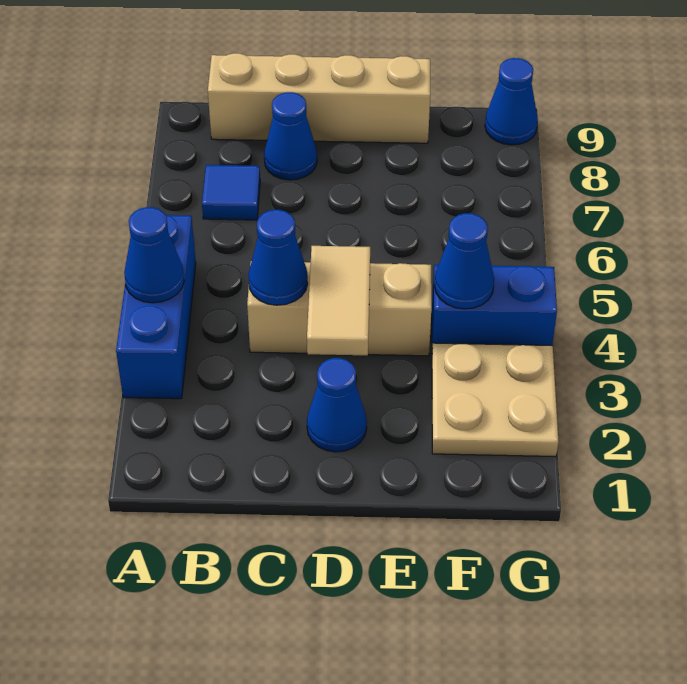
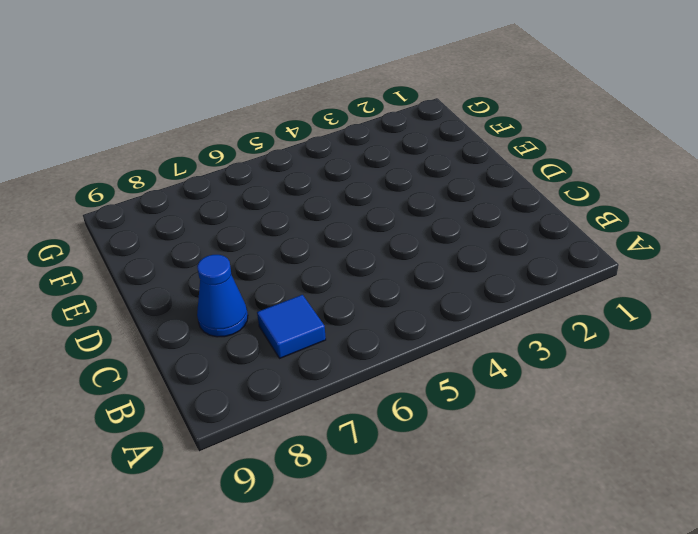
none -> blue brick A3:A5 level 1
none -> tan brick B9:E9 level 1
none -> tan brick C4:E4 level 1

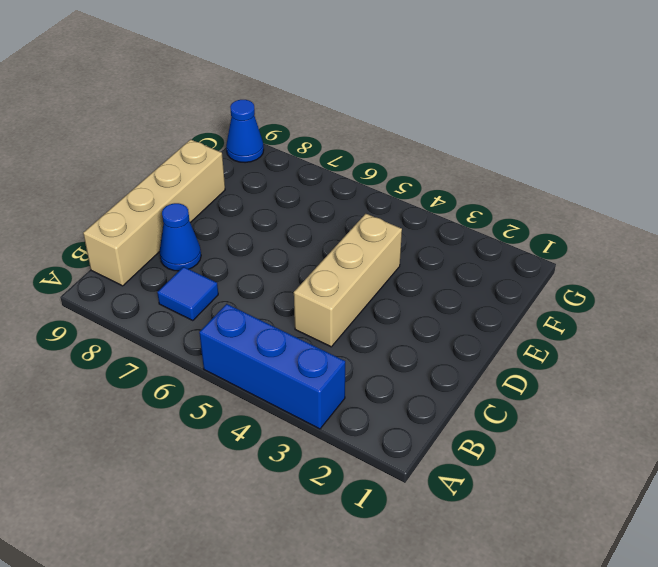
none -> blue cone D2 level 1
none -> tan plate F2:G3 level 1
none -> blue brick F4:G4 level 1

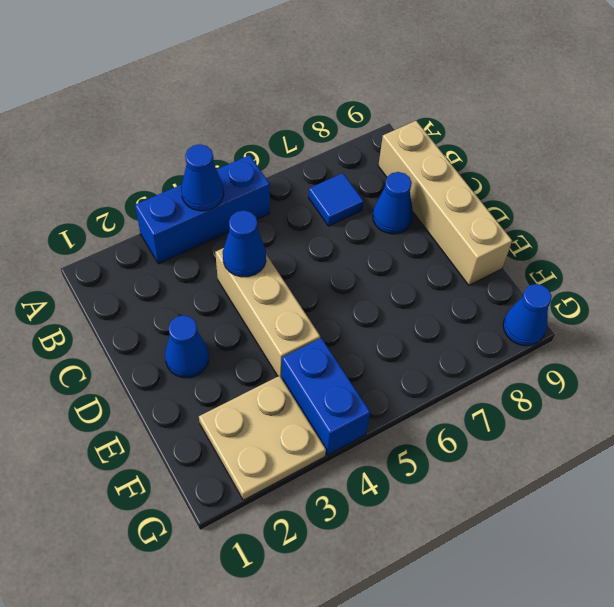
none -> tan tile D3:D4 level 2
none -> blue cone F4 level 2

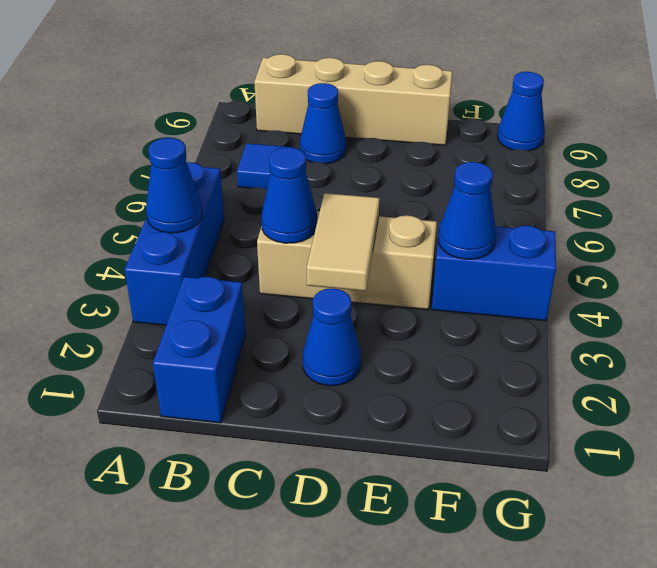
blue brick B1:B2 level 1 -> none
none -> tan plate F2:G3 level 1

